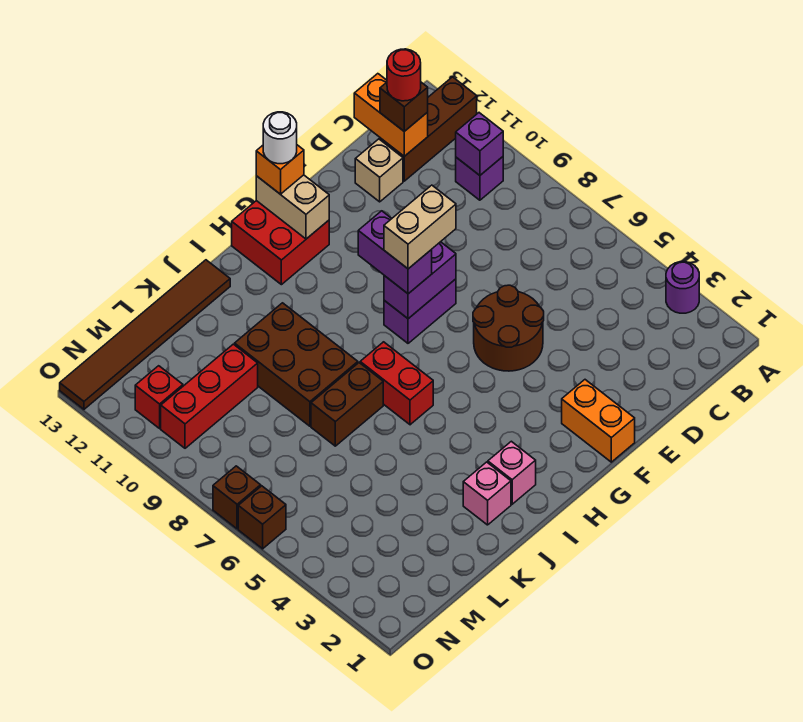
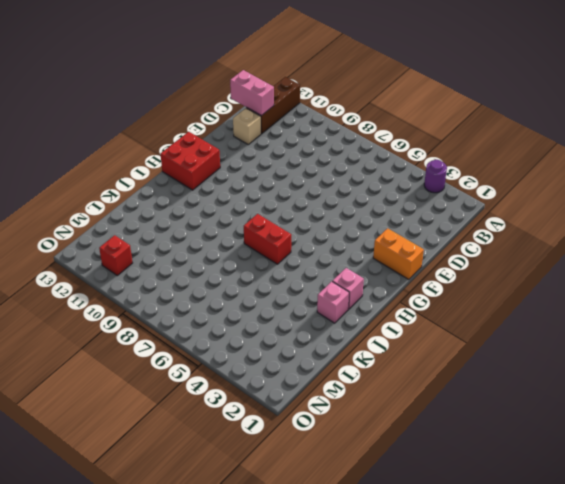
pink brick C12:C13 level 2 -> orange brick C12:C13 level 2
none -> purple brick B10 level 1
none -> brown round brick E5:F6 level 1
none -> purple brick F8:G8 level 1

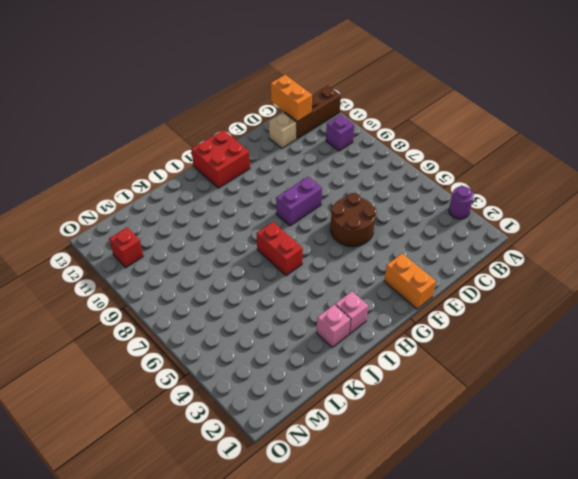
none -> brown brick J7:K7 level 1
none -> brown brick J8:K10 level 1
none -> brown tile J13:O13 level 1

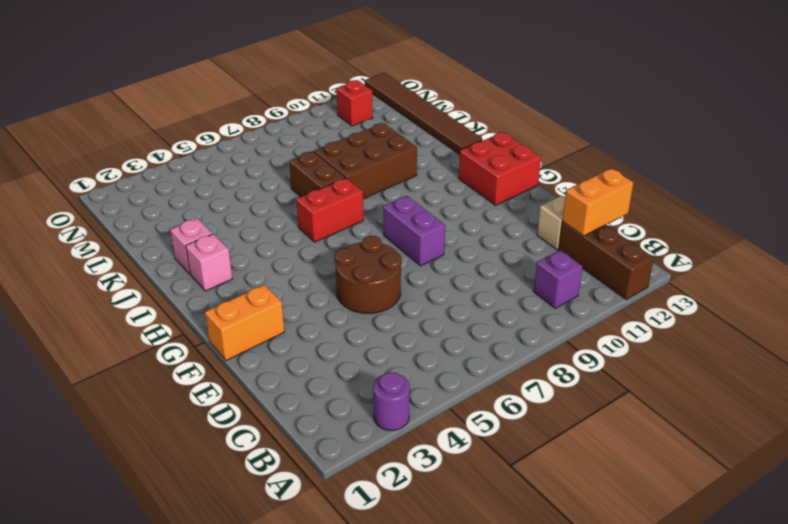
none -> red brick L10:N10 level 1
none -> brown brick O6 level 1
none -> brown brick O7 level 1

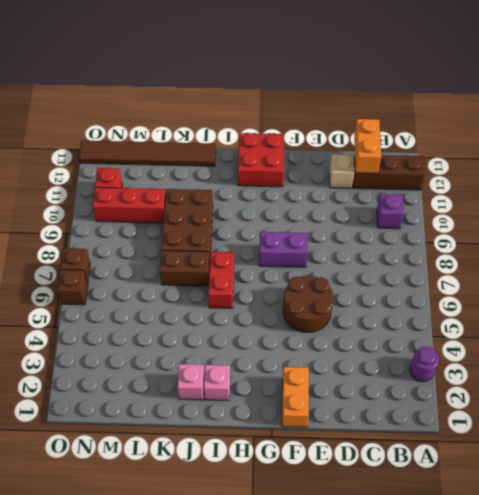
none -> purple brick B10 level 2
none -> purple brick F8:G8 level 2
none -> tan brick G12:G13 level 2

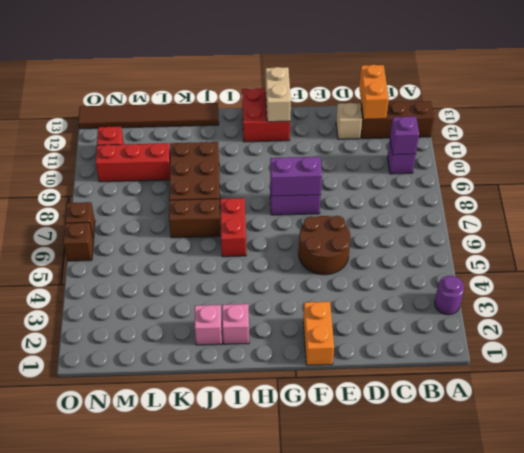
none -> brown brick C12 level 3
none -> purple brick G8:G9 level 3
none -> orange brick G13 level 3

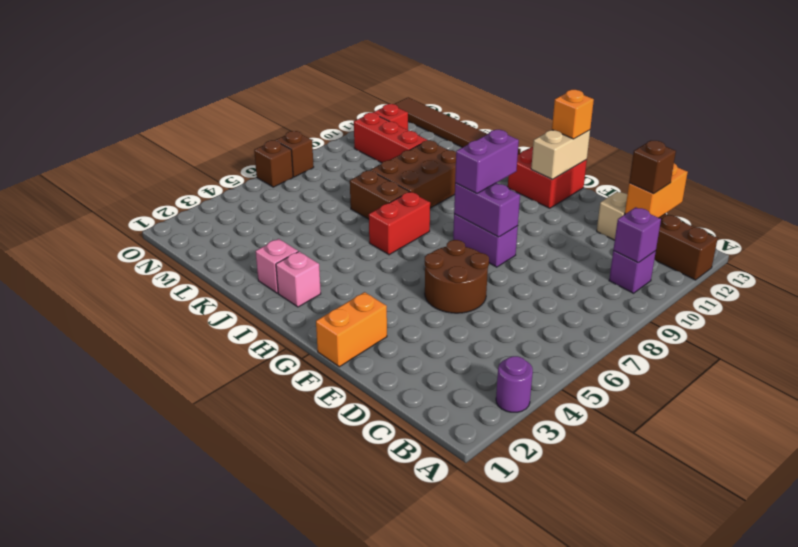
none -> red round brick C12 level 4
none -> tan brick F8:G8 level 4
none -> white round brick G13 level 4

